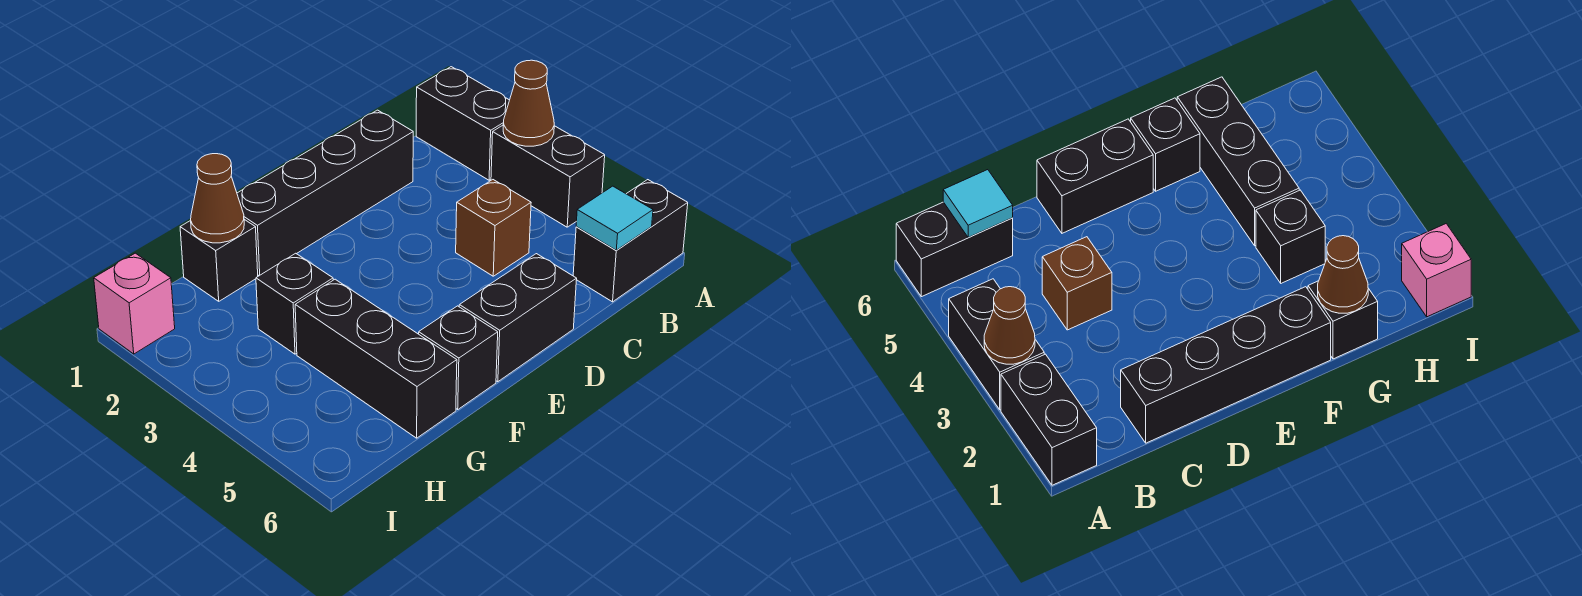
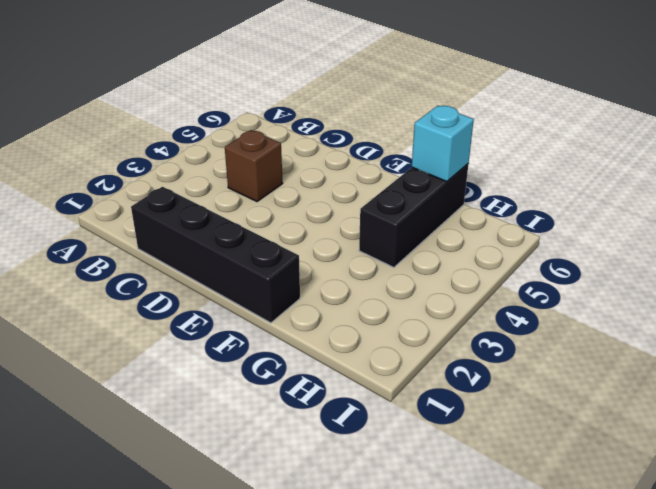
cyan brick G6 level 2 -> none
none -> black brick A1:A2 level 1
none -> black brick A3:A4 level 1
none -> black brick A6:B6 level 1

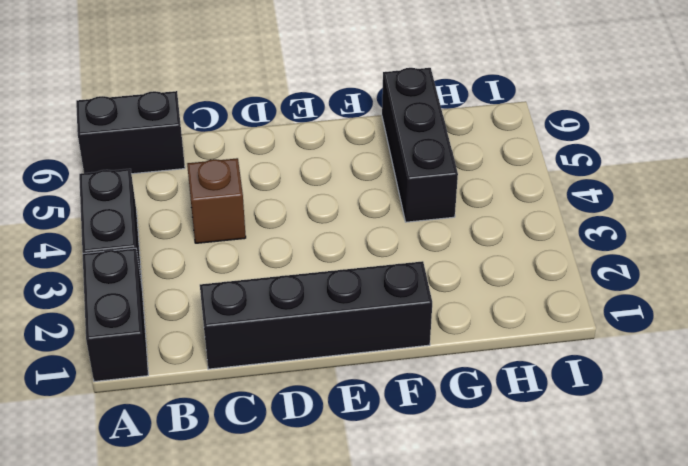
none -> black brick D6:E6 level 1
none -> black brick F6 level 1
none -> black brick G1 level 1

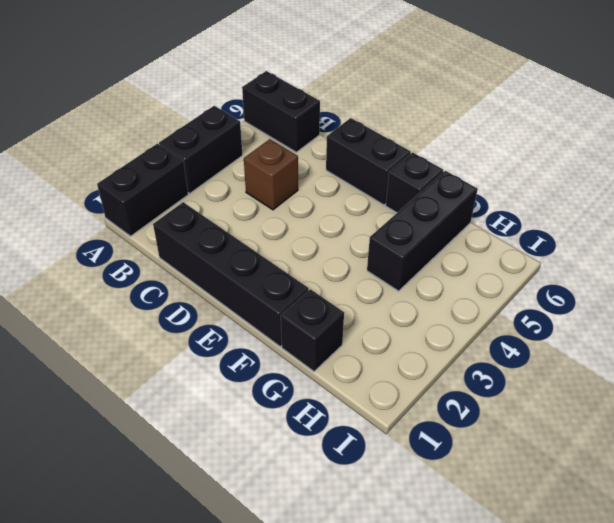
none -> black brick G3 level 1
none -> pink brick I1 level 1
none -> brown cone A3 level 2

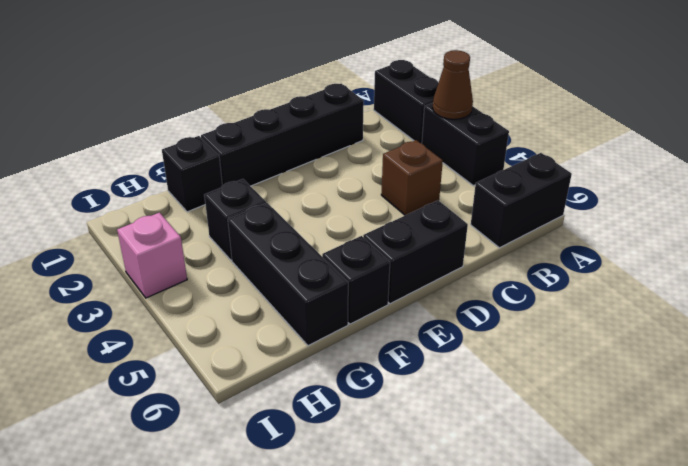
pink brick I3 level 1 -> pink brick I1 level 1
none -> cyan tile B6 level 2
none -> brown cone G1 level 2

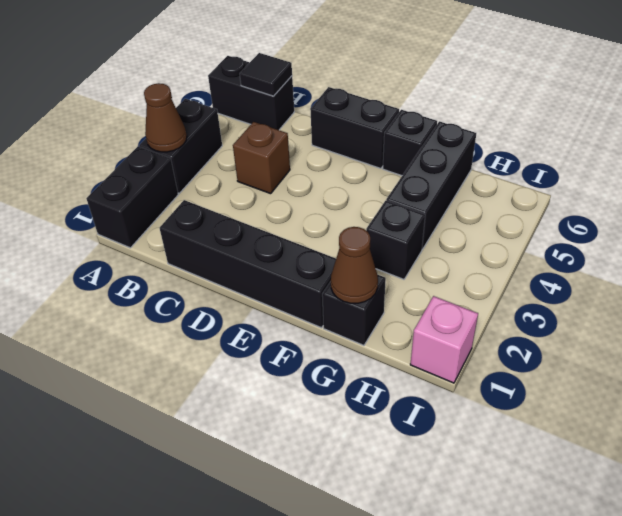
black tile B6 level 2 -> cyan tile B6 level 2

